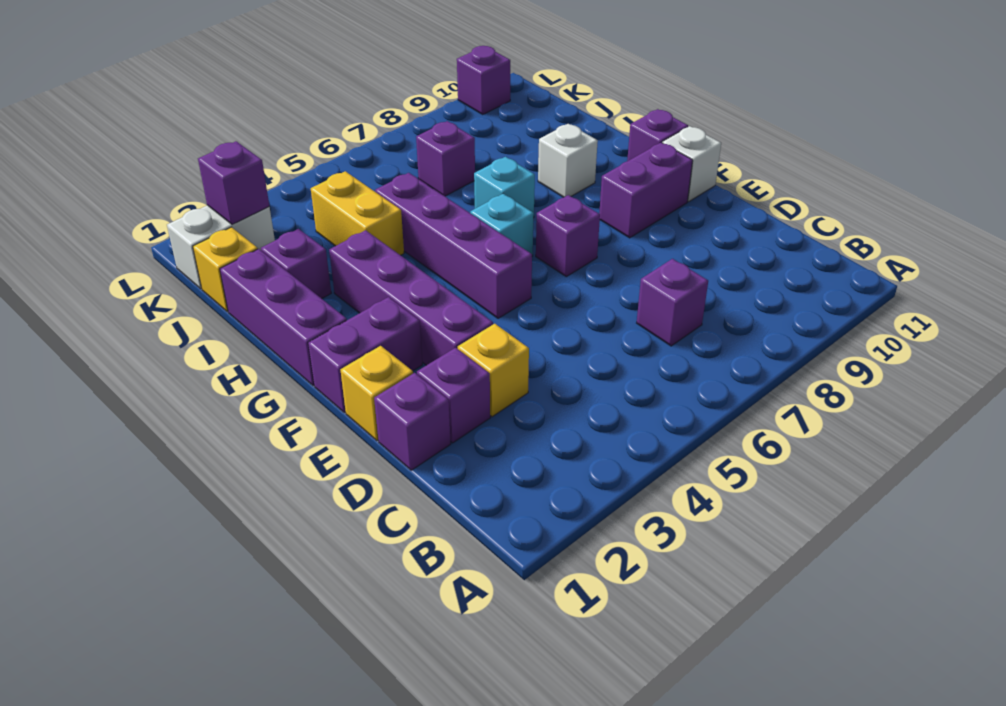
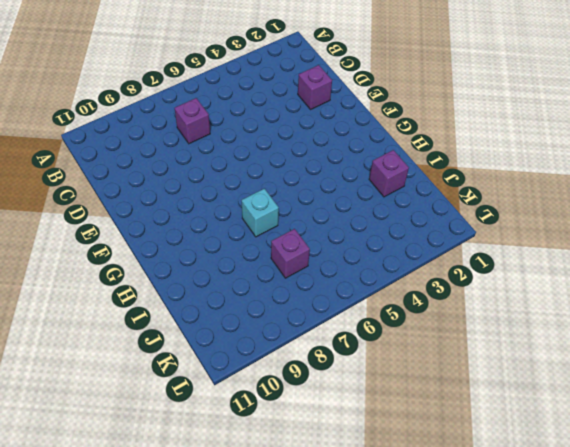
none -> purple brick D1 level 1
none -> yellow brick D3 level 1
none -> yellow brick E1 level 1

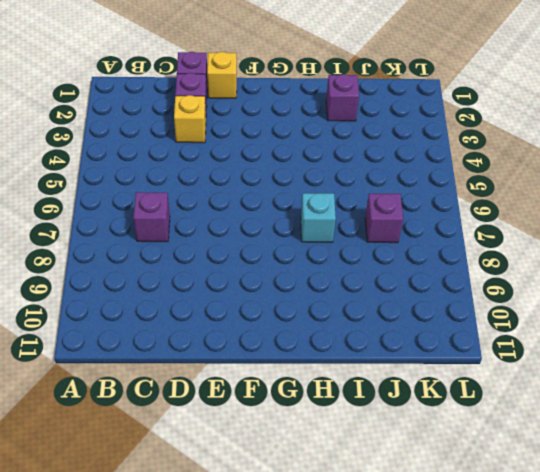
none -> purple brick E3:H3 level 1
none -> purple brick F1:F2 level 1
none -> purple brick F5:I5 level 1

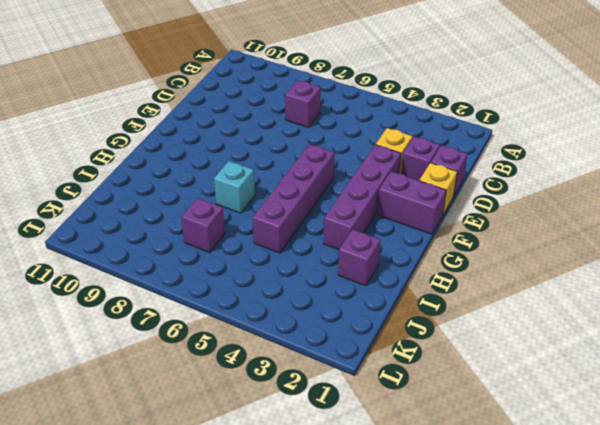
none -> purple brick F7 level 1
none -> purple brick F9:F10 level 1
none -> white brick F11 level 1

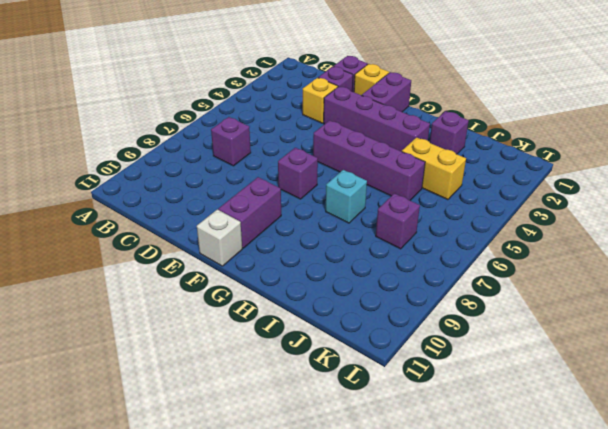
none -> purple brick G1:I1 level 1
none -> cyan brick G6 level 1
none -> purple brick G11 level 1

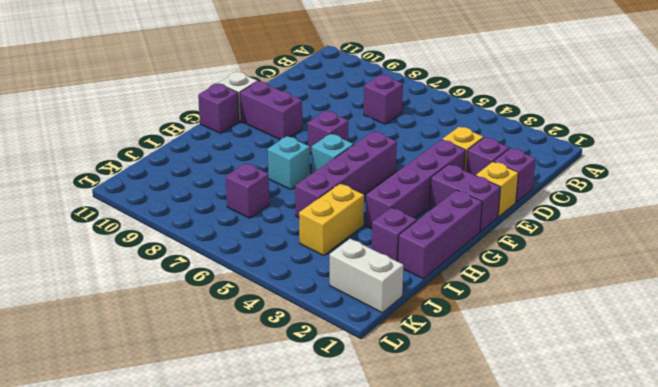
none -> white brick H9 level 1
none -> yellow brick J1 level 1
none -> purple brick L10 level 1

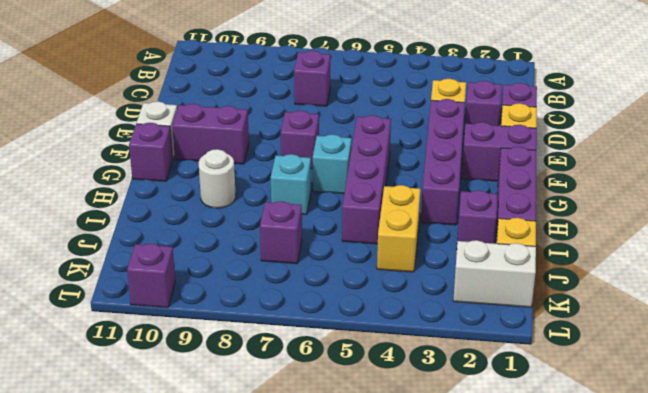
white round brick H9 level 1 -> white brick H9 level 1
none -> purple brick K2 level 2

